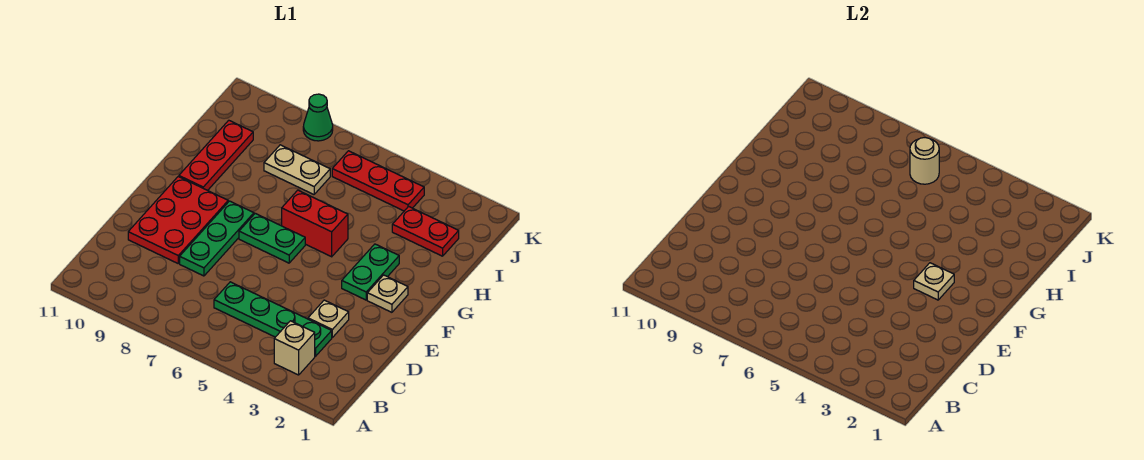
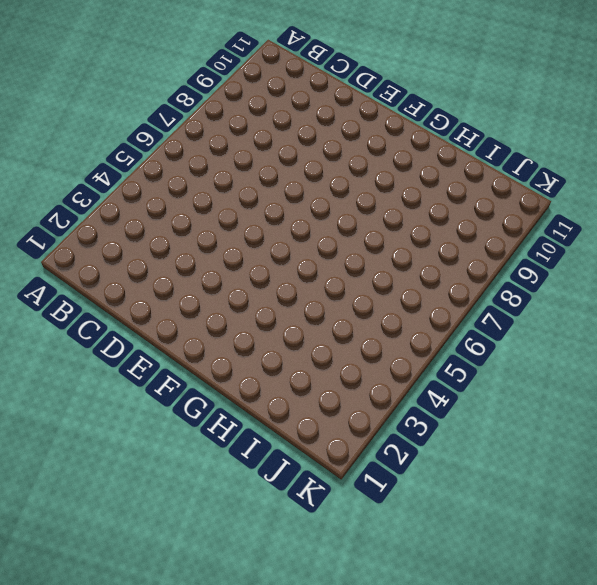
none -> tan brick B3 level 1
none -> green plate C3:C6 level 1
none -> tan plate D3 level 1

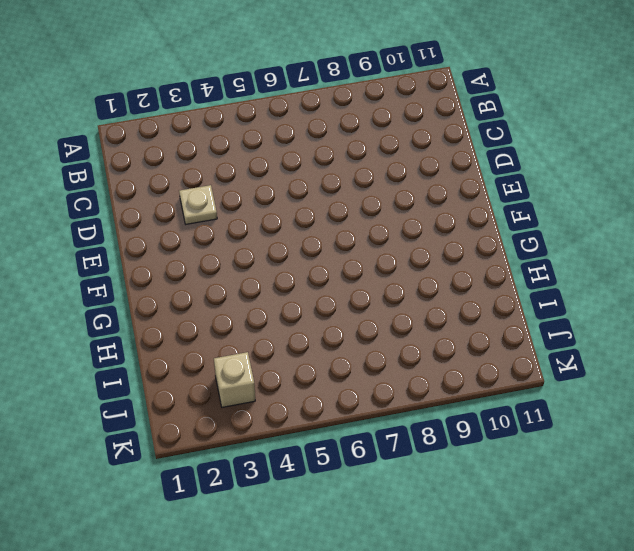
tan brick J3 level 1 -> tan brick B3 level 1
none -> green plate C3:C6 level 1
none -> green plate D8:F8 level 1
none -> red plate D9:F10 level 1

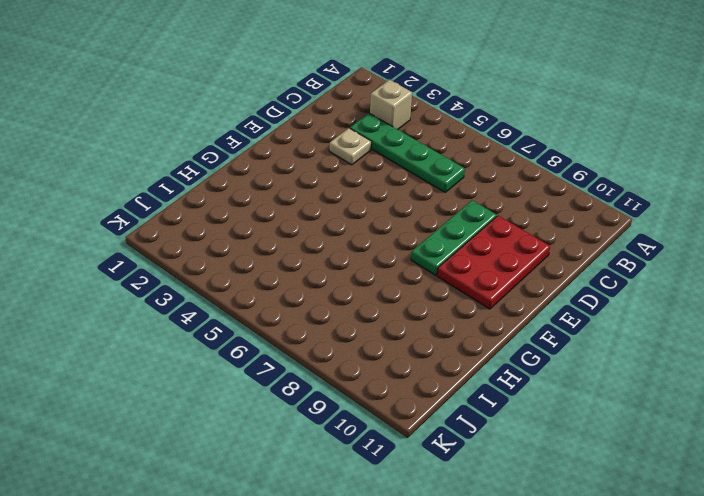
none -> tan plate F2 level 1
none -> green plate F3:G3 level 1
none -> green plate F6:F7 level 1

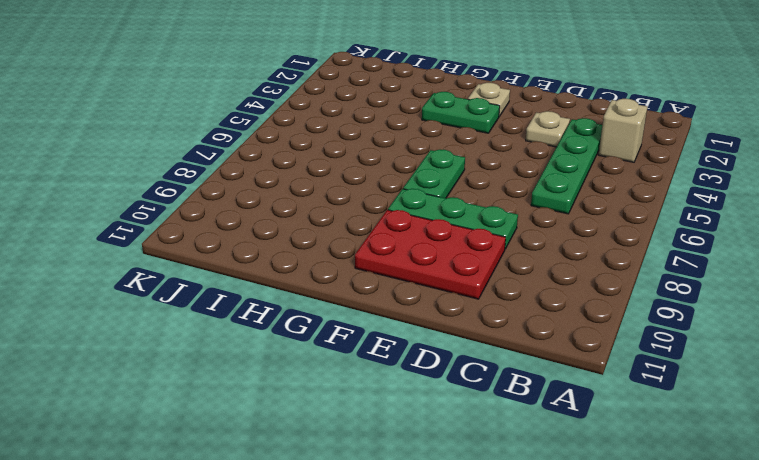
none -> red brick G5:G6 level 1
none -> red plate G10:I10 level 1
none -> red plate I2:I3 level 1

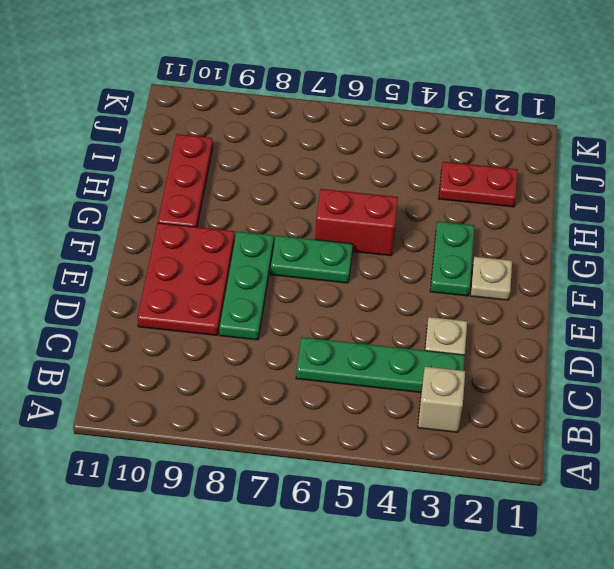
none -> tan plate I7:I8 level 1
none -> red plate J4:J6 level 1
none -> green cone K8 level 1

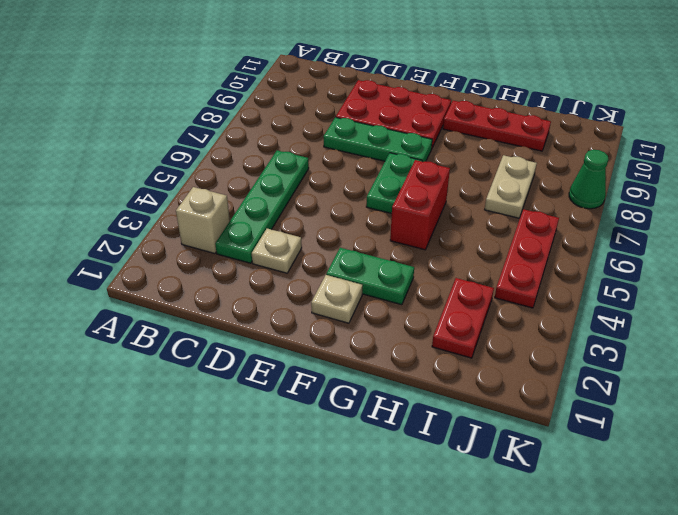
none -> tan plate F3 level 2
none -> tan round brick J6 level 2

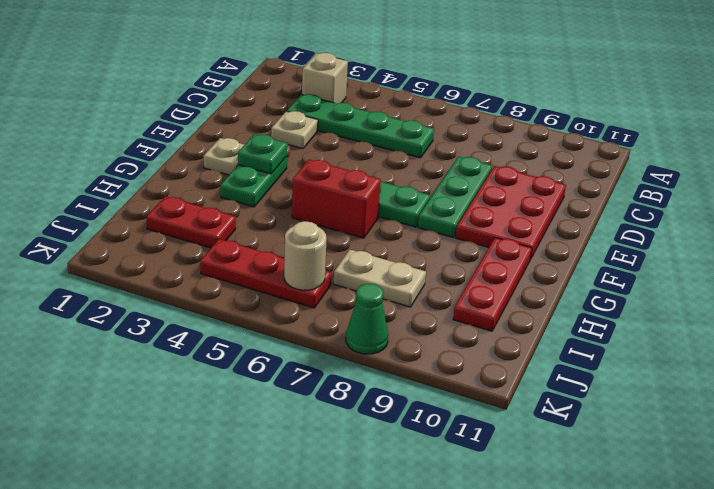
green plate F3 level 2 -> tan plate F3 level 2

